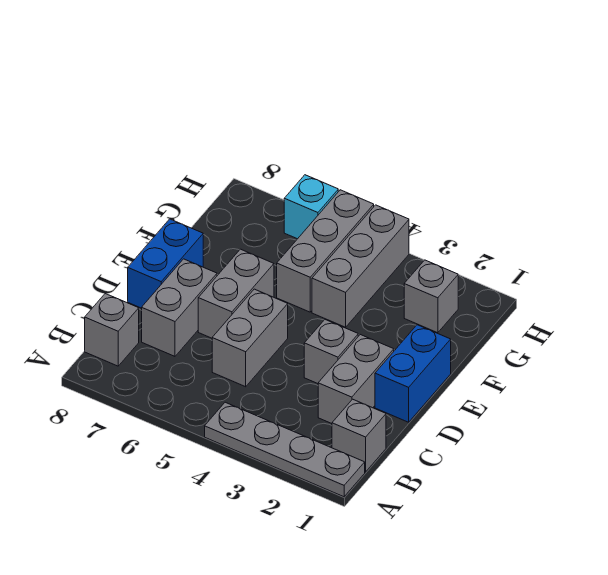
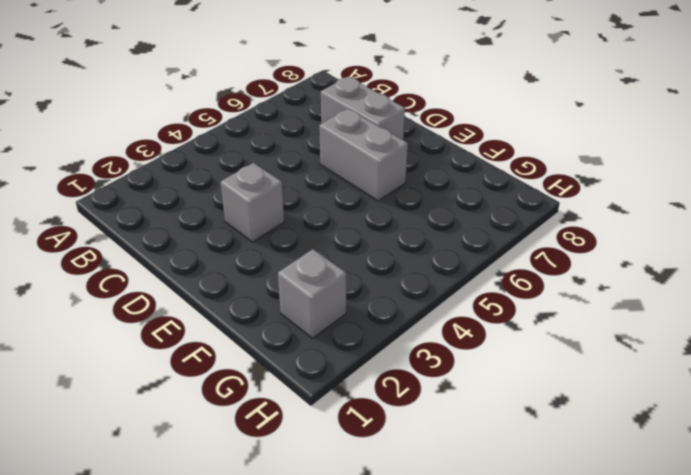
none -> grey plate A1:A4 level 1
none -> grey brick B1 level 1
none -> grey brick B8 level 1

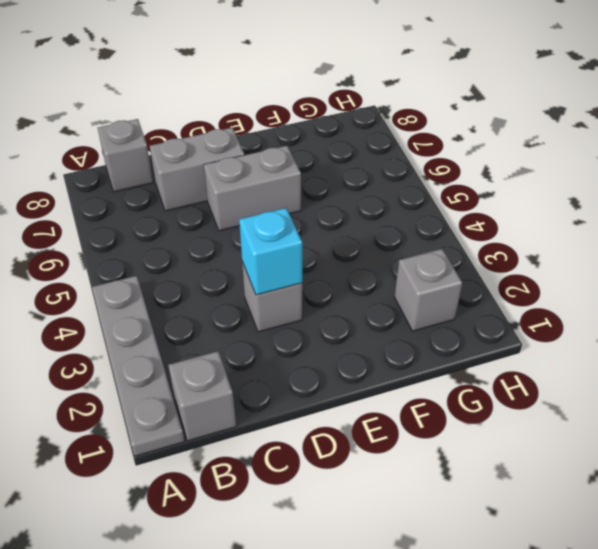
cyan brick D3 level 2 -> cyan brick H6 level 1
none -> grey brick C2:D2 level 1
none -> grey brick C5:D5 level 1
none -> blue brick D1:E1 level 1

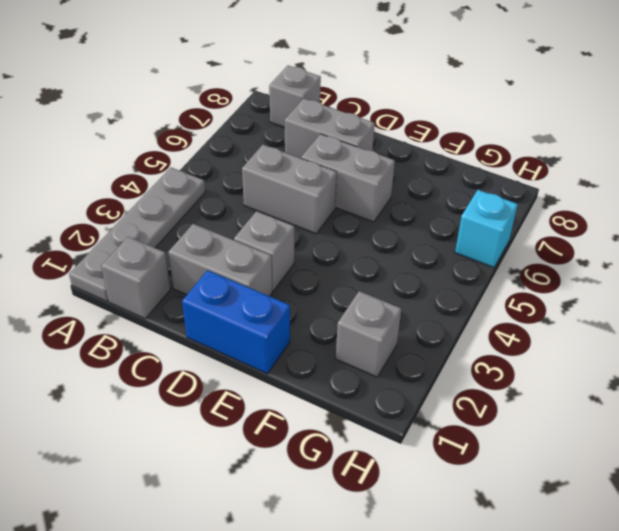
none -> blue brick D8:E8 level 1
none -> grey brick F4:H4 level 1
none -> grey brick F5:H5 level 1

